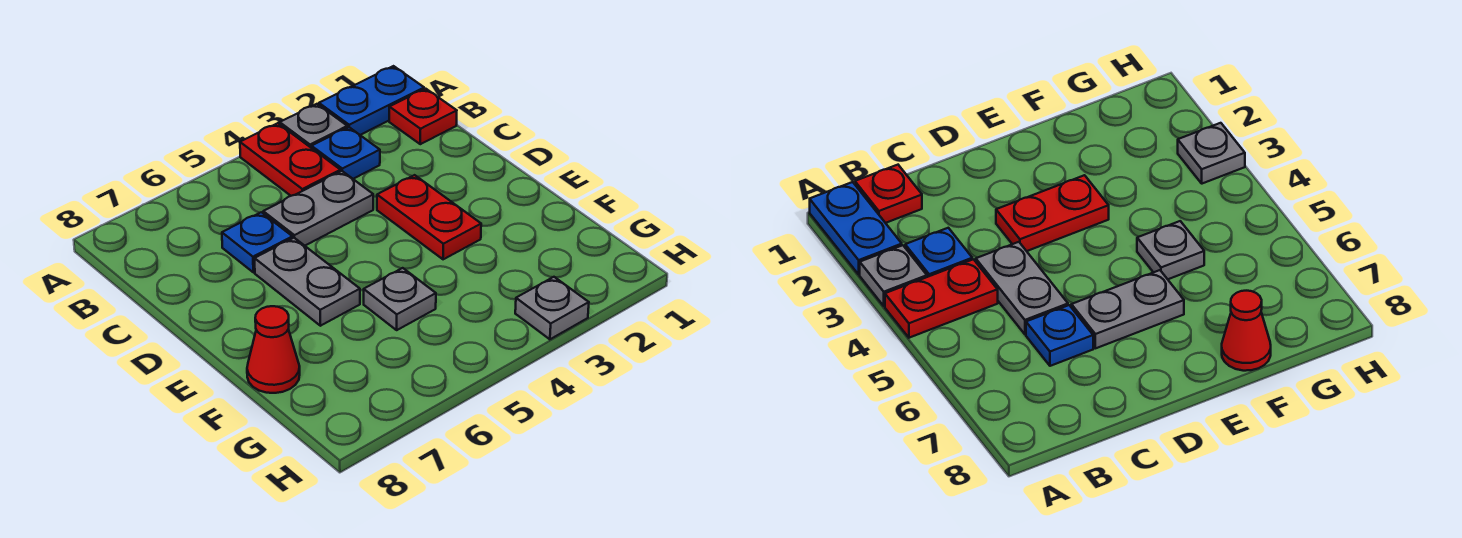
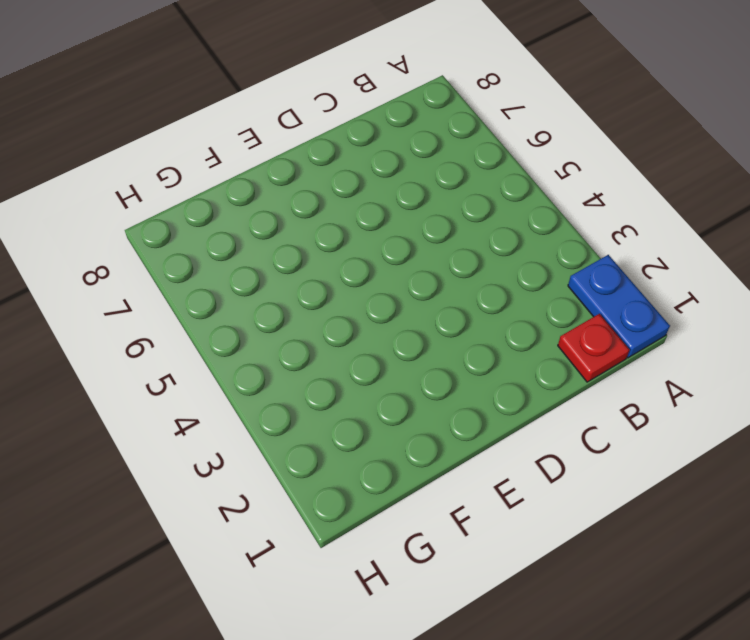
none -> grey plate A3 level 1
none -> red plate A4:B4 level 1
none -> blue plate B3 level 1

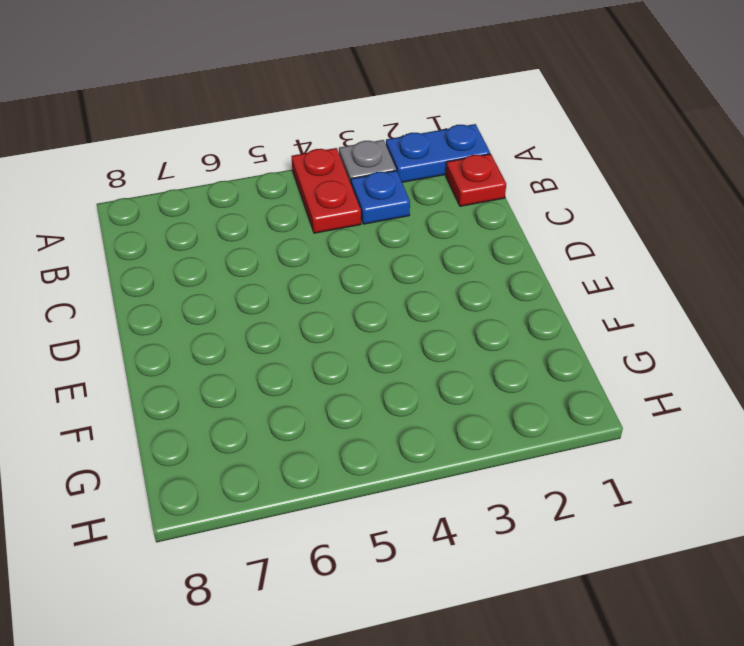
none -> grey plate C4:C5 level 1
none -> blue plate C6 level 1
none -> red plate D3:E3 level 1

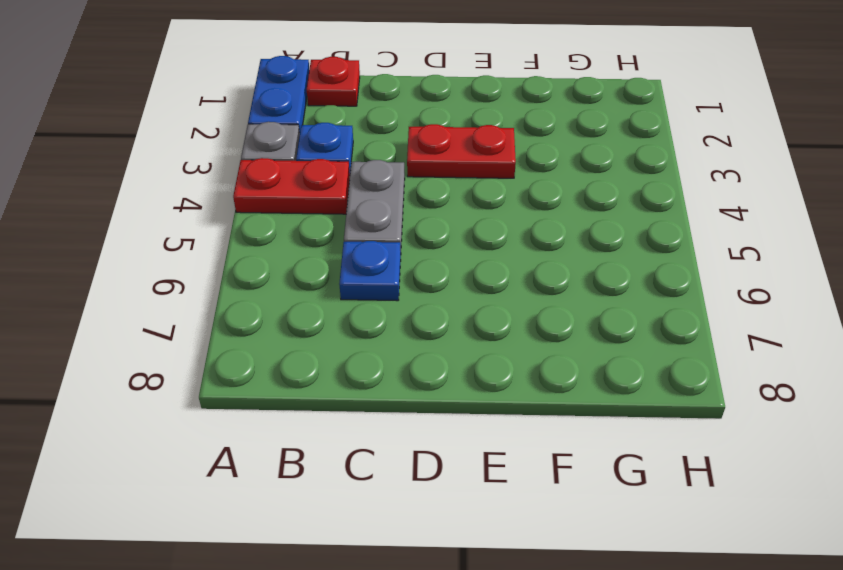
none -> grey plate D6:E6 level 1
none -> grey plate F5 level 1
none -> red cone F8 level 1

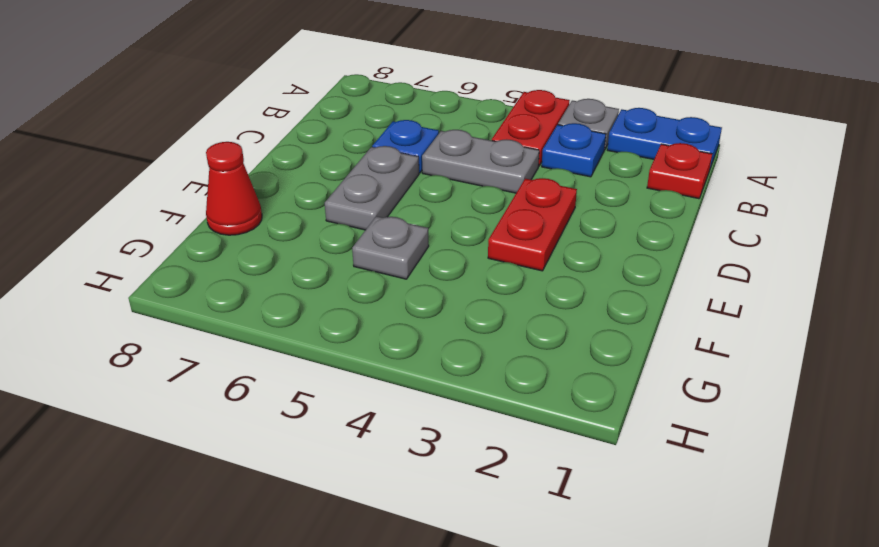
none -> grey plate H3 level 1

